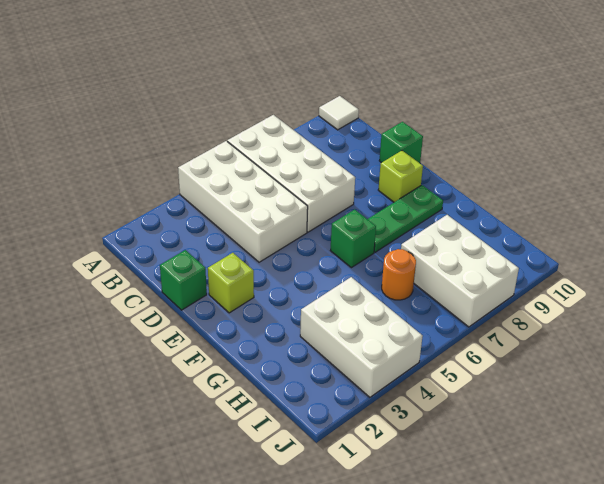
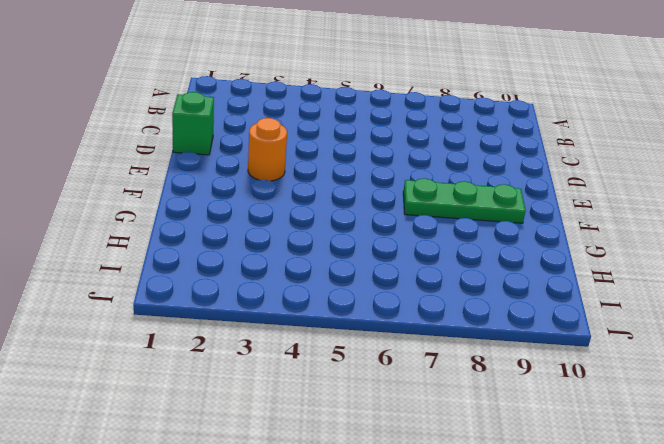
orange round brick E3 level 1 -> orange round brick H6 level 1
none -> white brick A4:D5 level 1
none -> white brick A6:D7 level 1
none -> white tile A10 level 1

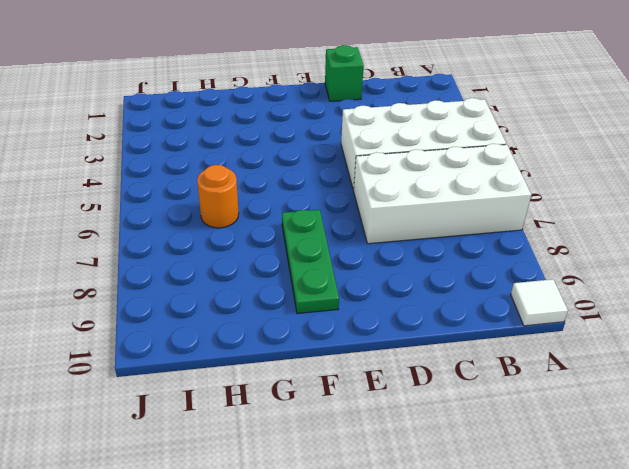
none -> green brick D10 level 1
none -> lime brick E2 level 1
none -> lime brick E9 level 1

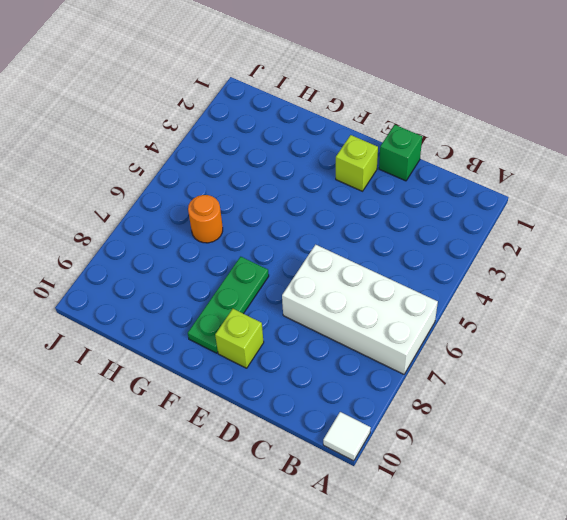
none -> white brick A4:D5 level 1
none -> green brick D10 level 1
none -> green brick F6 level 1

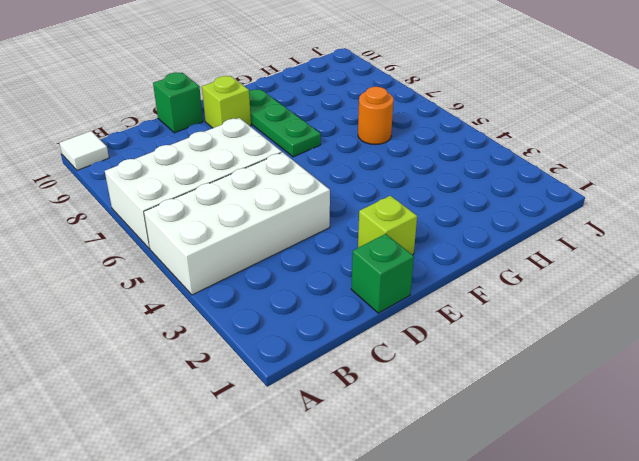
none -> green brick F6 level 1
none -> white brick H3:J4 level 1
none -> white brick H7:J8 level 1

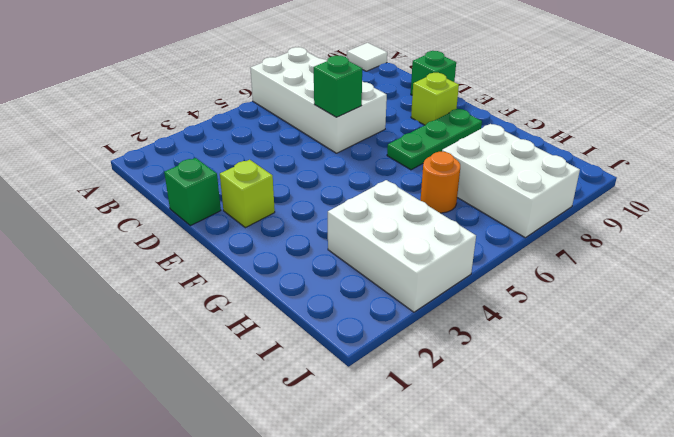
green brick D6 level 2 -> green brick F6 level 1
none -> white brick A4:D5 level 1

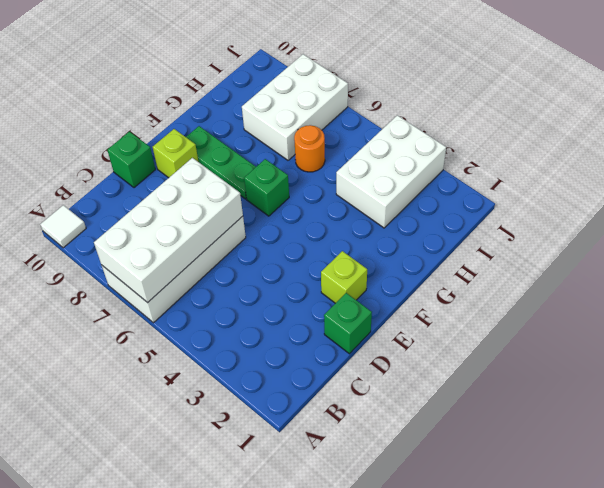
white brick A6:D7 level 2 -> white brick A4:D5 level 1

